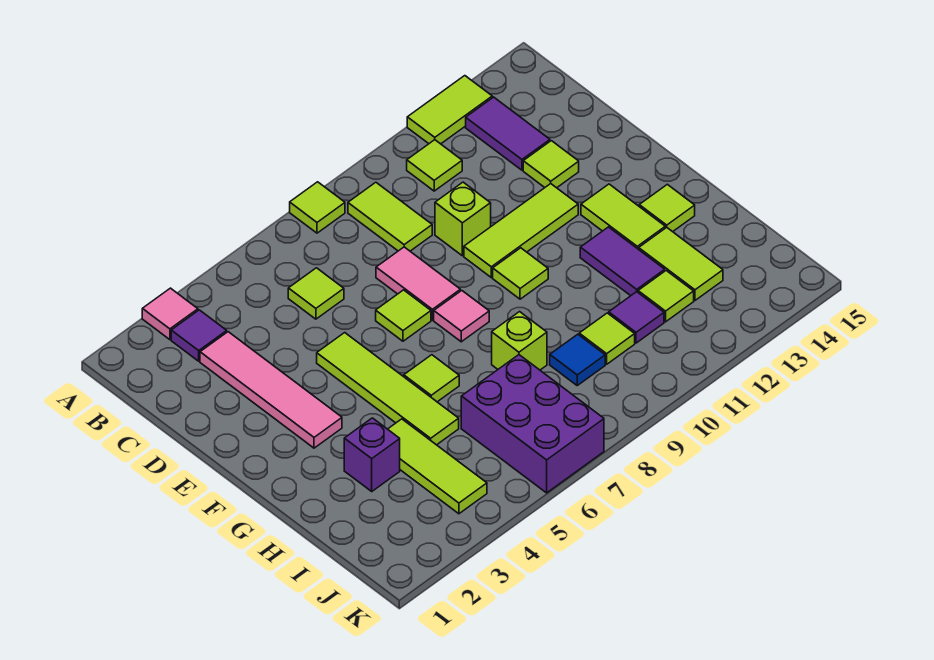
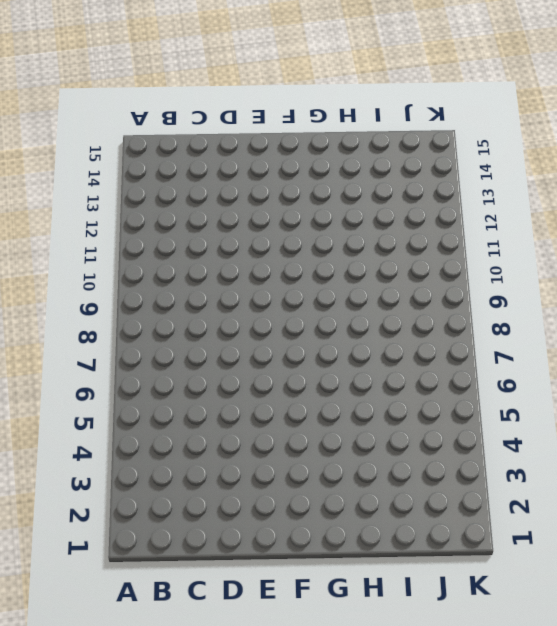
none -> pink tile A3 level 1
none -> lime tile A8 level 1
none -> lime tile A12:A13 level 1
none -> purple tile B3 level 1

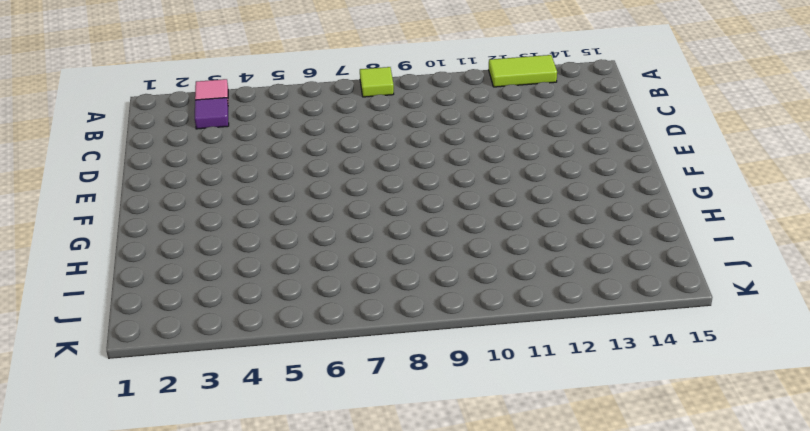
none -> lime tile B9:C9 level 1
none -> lime tile B11 level 1
none -> purple tile B13:C13 level 1
none -> pink tile C3:F3 level 1

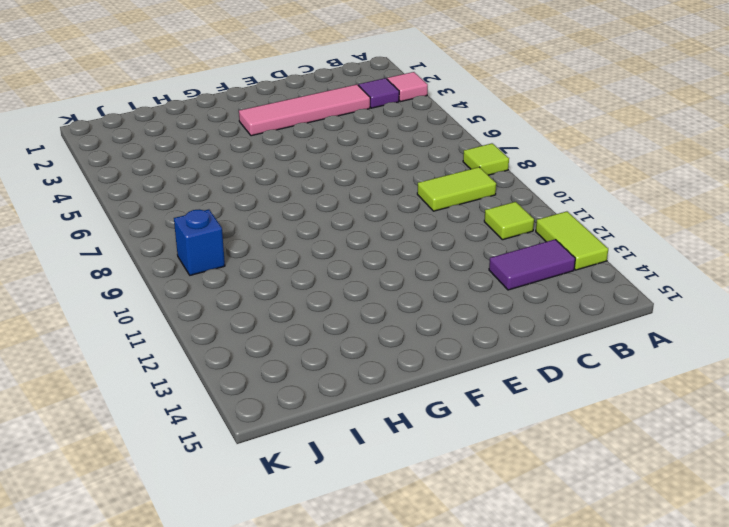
blue brick J9 level 1 -> none
none -> lime tile C6 level 1
none -> pink tile D8:E8 level 1
none -> lime brick D10 level 1
none -> lime tile D13 level 1

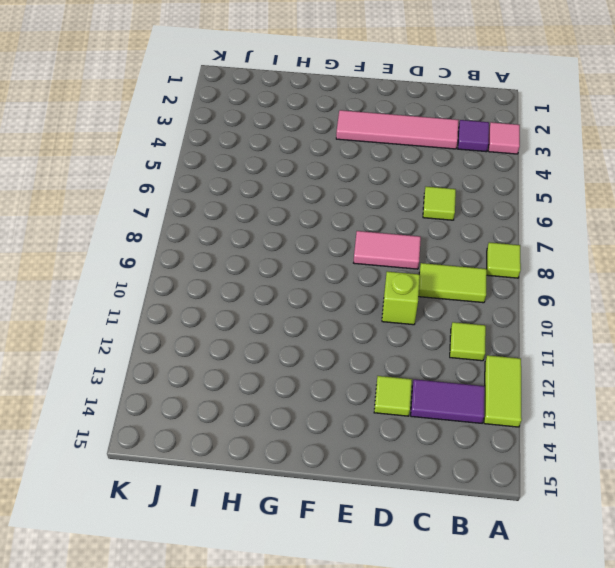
none -> lime tile E5:H5 level 1
none -> lime tile E7 level 1
none -> lime tile E10:E12 level 1
none -> pink tile F8 level 1

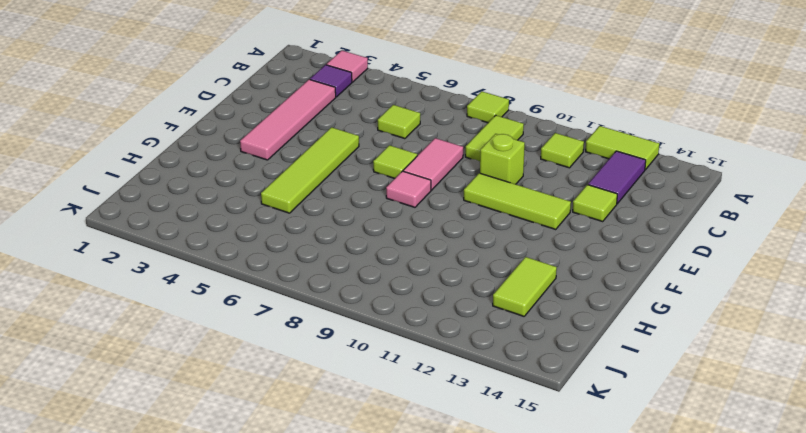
none -> lime tile F10 level 1
none -> lime tile F13:G13 level 1
none -> lime tile G6 level 1
none -> purple tile G12:H12 level 1

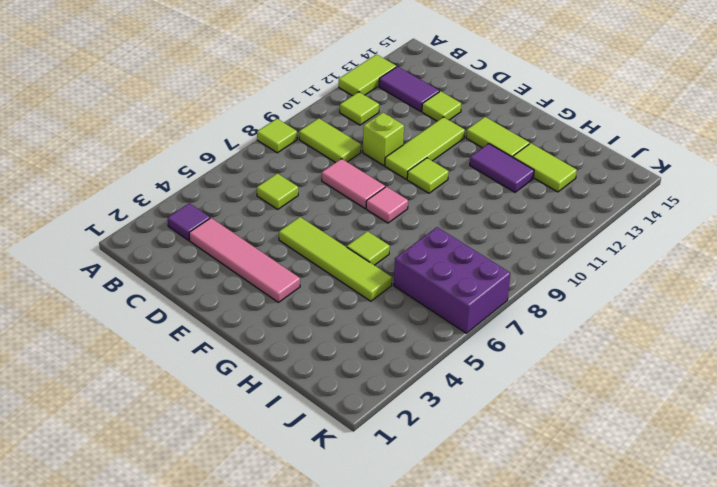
none -> pink tile A3 level 1
none -> lime tile E7 level 1
none -> lime tile G14 level 1
none -> purple brick H3 level 1

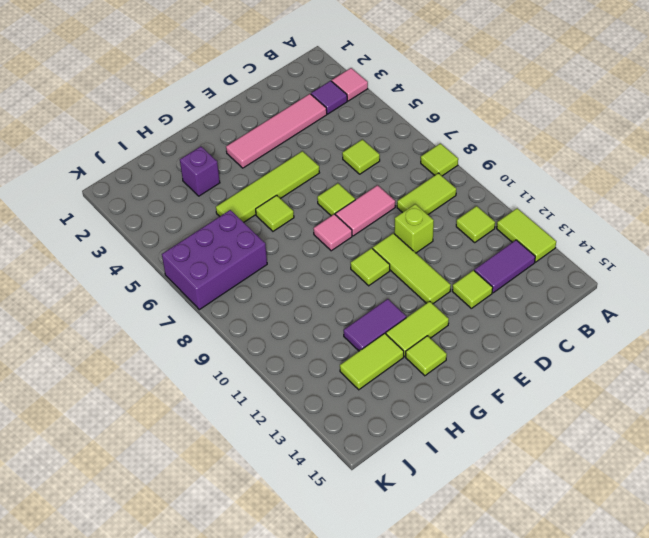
none -> lime tile H4:J4 level 1
none -> lime brick H8 level 1
none -> blue tile I9 level 1
none -> lime tile I10 level 1

